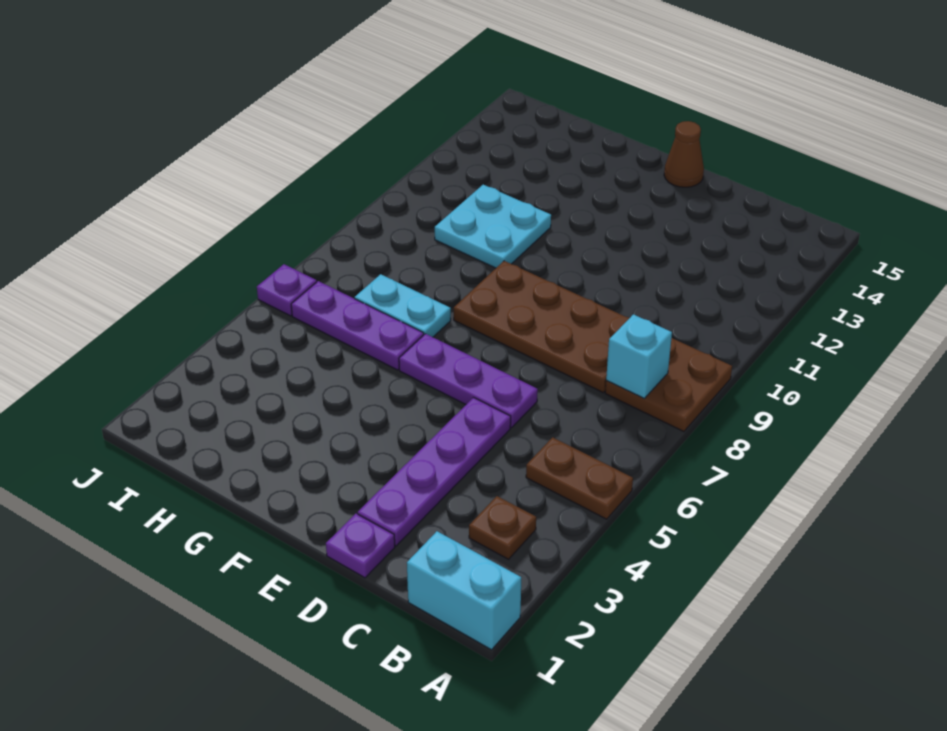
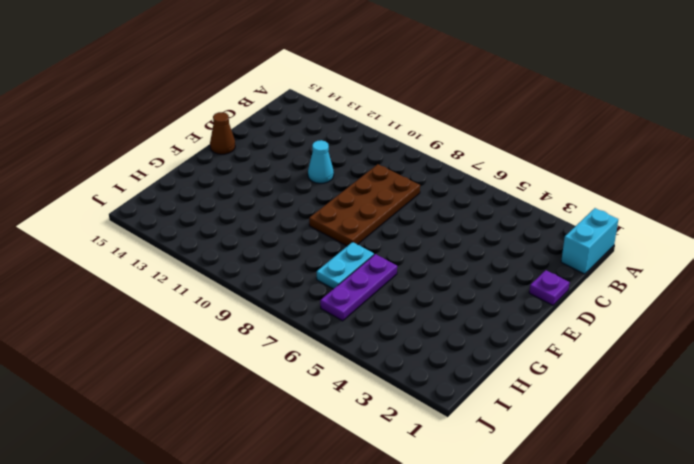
cyan cone D11 level 1 -> none
none -> brown plate A5:B5 level 1
none -> brown plate A8:B9 level 1
none -> brown plate B3 level 1

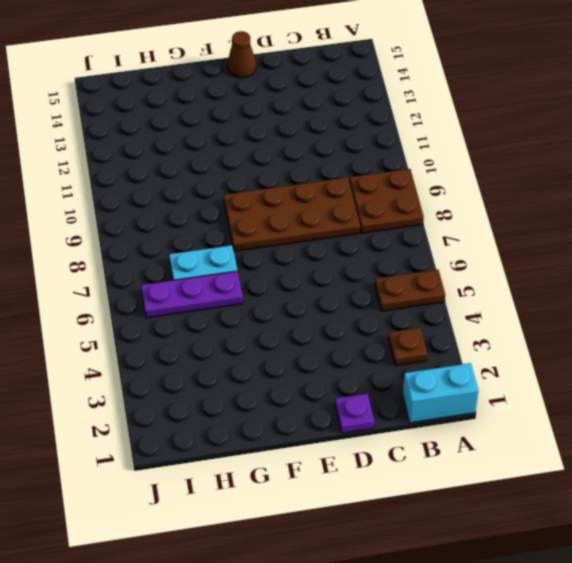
none -> purple plate D2:D5 level 1
none -> purple plate D6:F6 level 1
none -> cyan plate G10:H11 level 1

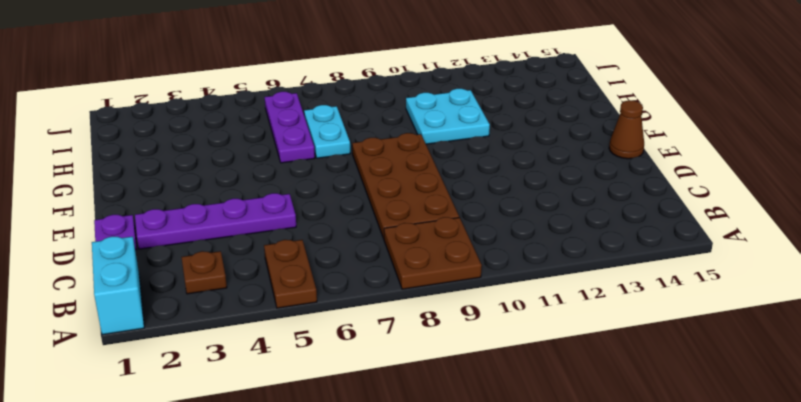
none -> purple plate D6:F6 level 1
none -> purple plate J6 level 1
none -> cyan brick B8 level 2

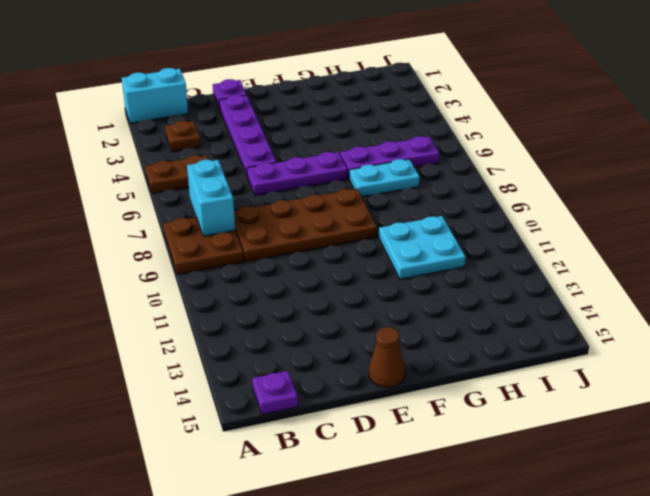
cyan brick B7:B8 level 2 -> cyan brick B8 level 2
purple plate B15 level 1 -> purple plate J6 level 1

